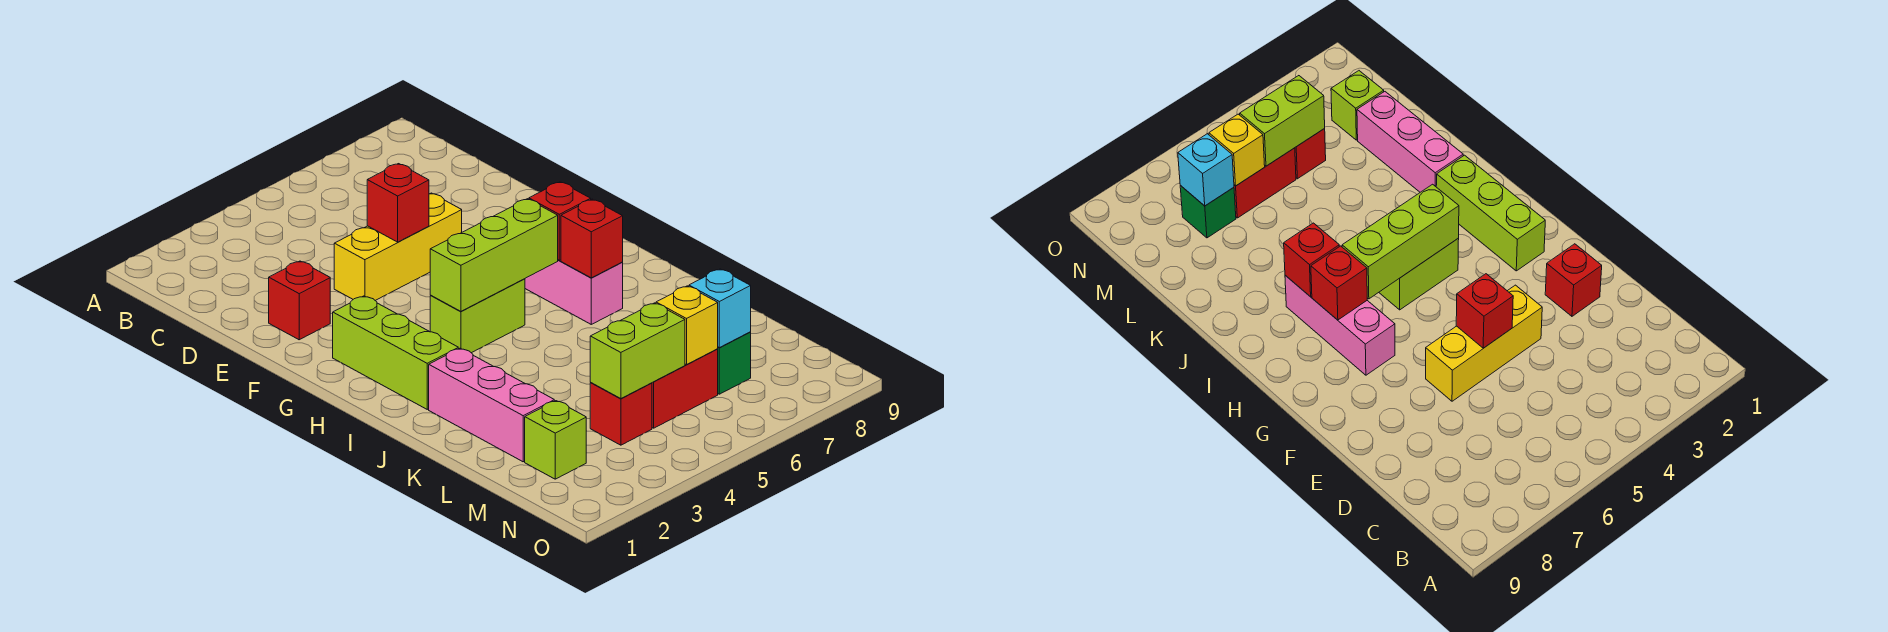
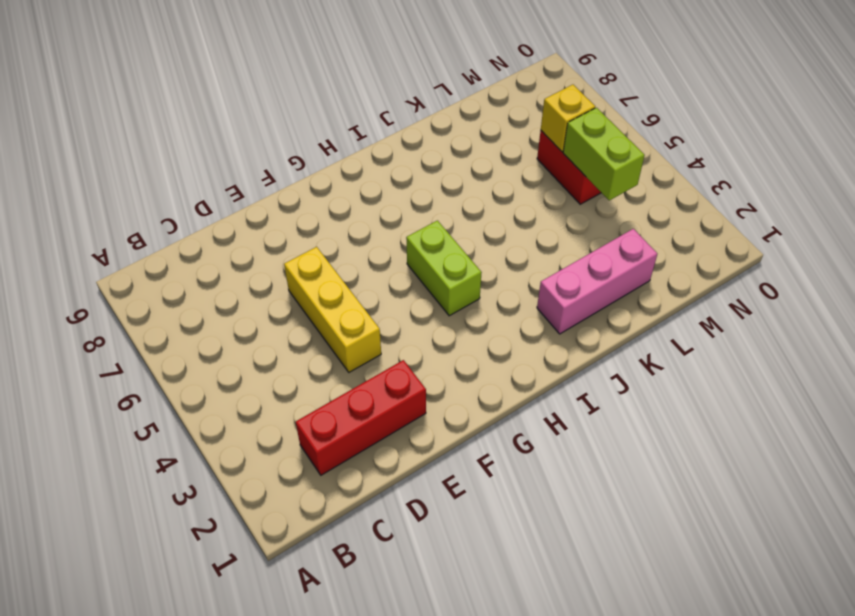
red brick C2:E2 level 1 -> red brick E2 level 1
none -> lime brick G2:I2 level 1
none -> pink brick G7:I7 level 1
none -> lime brick M2 level 1

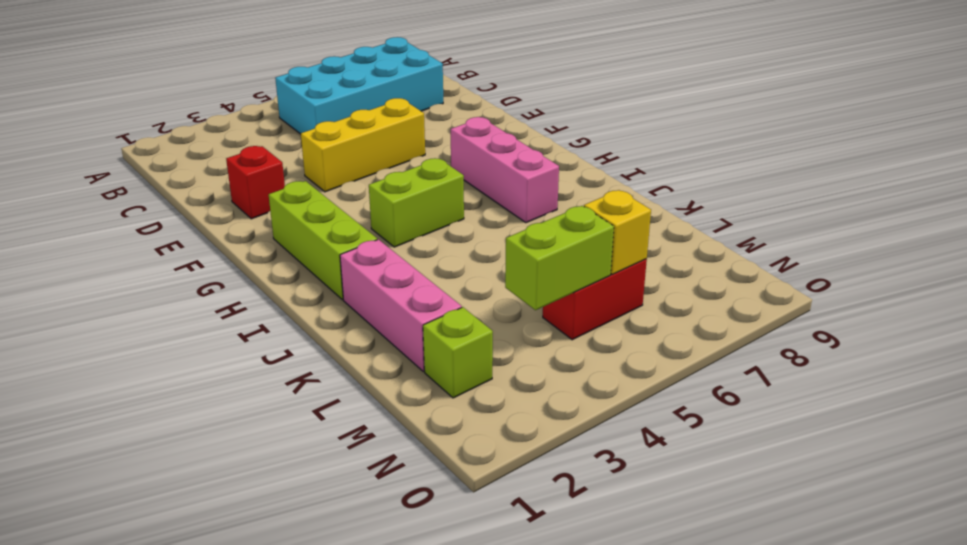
cyan brick B5:C8 level 1 -> none
none -> red brick M4 level 1
none -> green brick M7 level 1
none -> red brick E5 level 2

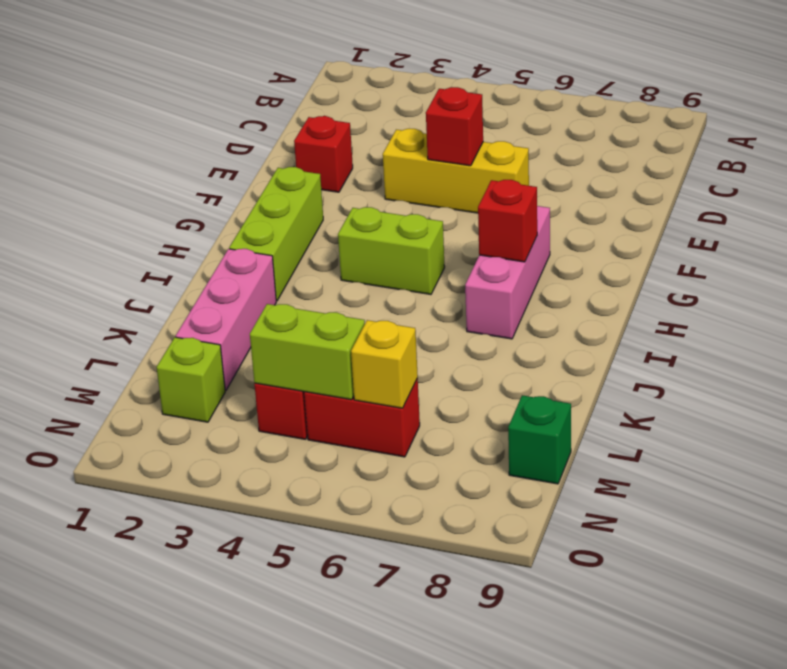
green brick M9 level 1 -> green brick M7 level 1
none -> lime brick H4:H6 level 2
none -> red brick I7 level 2
none -> cyan brick M7 level 2

